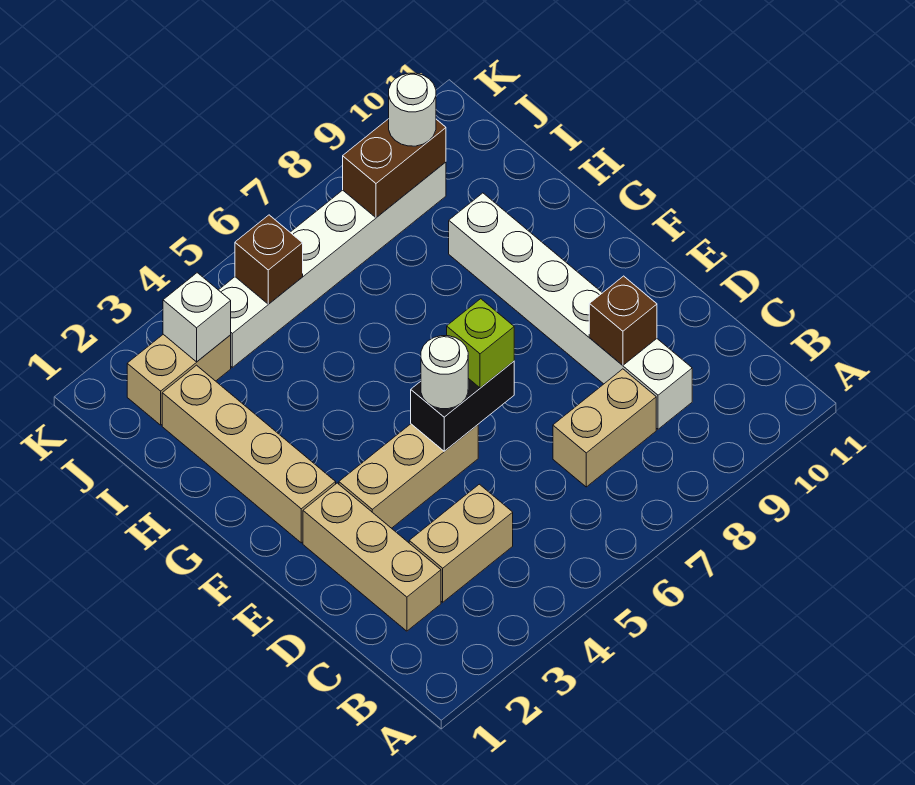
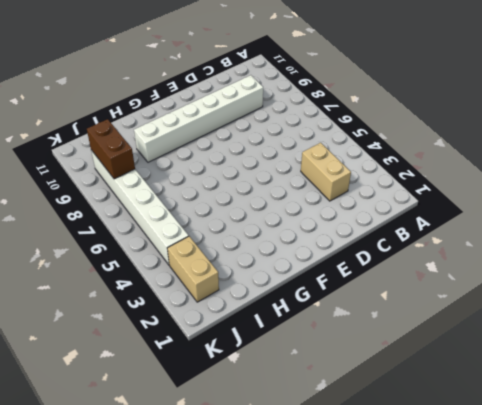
none -> tan brick C2:E2 level 1
none -> tan brick C7:C8 level 1
none -> tan brick E3:E5 level 1

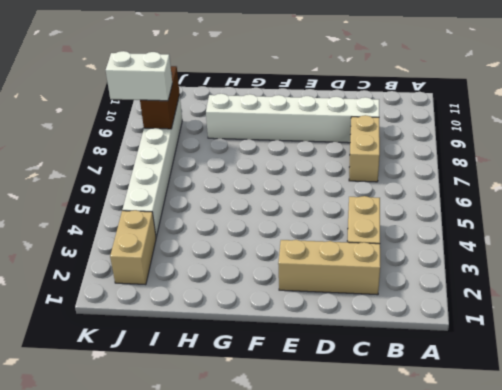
white brick J8:K8 level 3 -> none
none -> tan brick E3:E5 level 1
none -> tan brick F2:I2 level 1
none -> brown brick D9 level 2

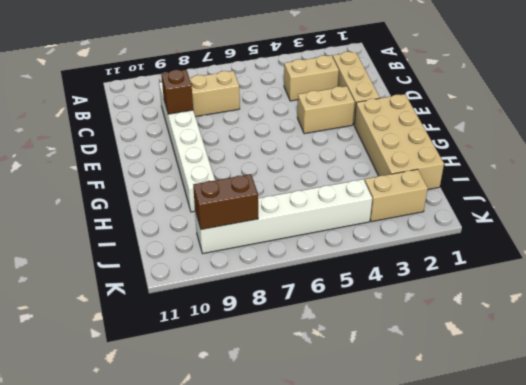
tan brick E3:E4 level 1 -> tan brick E3:E5 level 1
tan brick F1:I2 level 1 -> tan brick F2:I2 level 1
none -> black brick E5:E6 level 2
none -> white brick J3 level 2
none -> brown brick J5 level 2

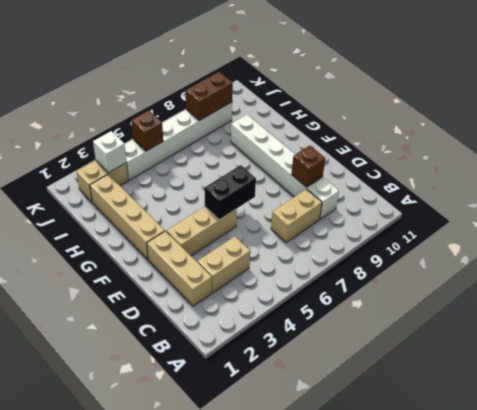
none -> white round brick E5 level 3
none -> lime brick E6 level 3
none -> white round brick J9 level 3

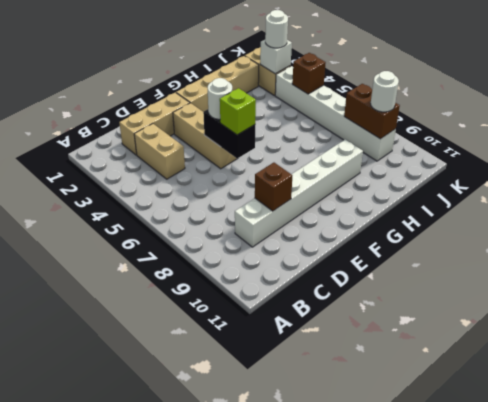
white round brick J3 level 3 -> none
none -> tan brick C7:C8 level 1

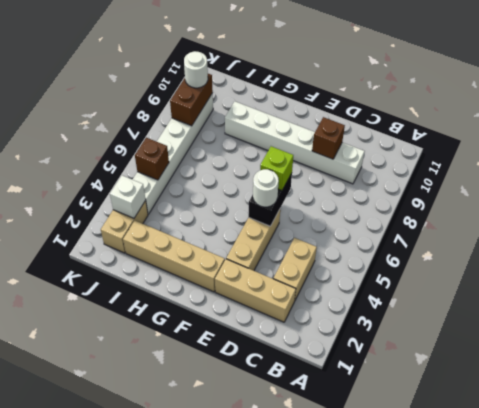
none -> tan brick C7:C8 level 1

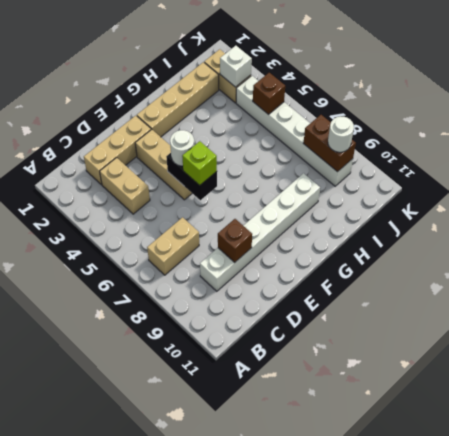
tan brick B7:C7 level 1 -> tan brick C7:C8 level 1

